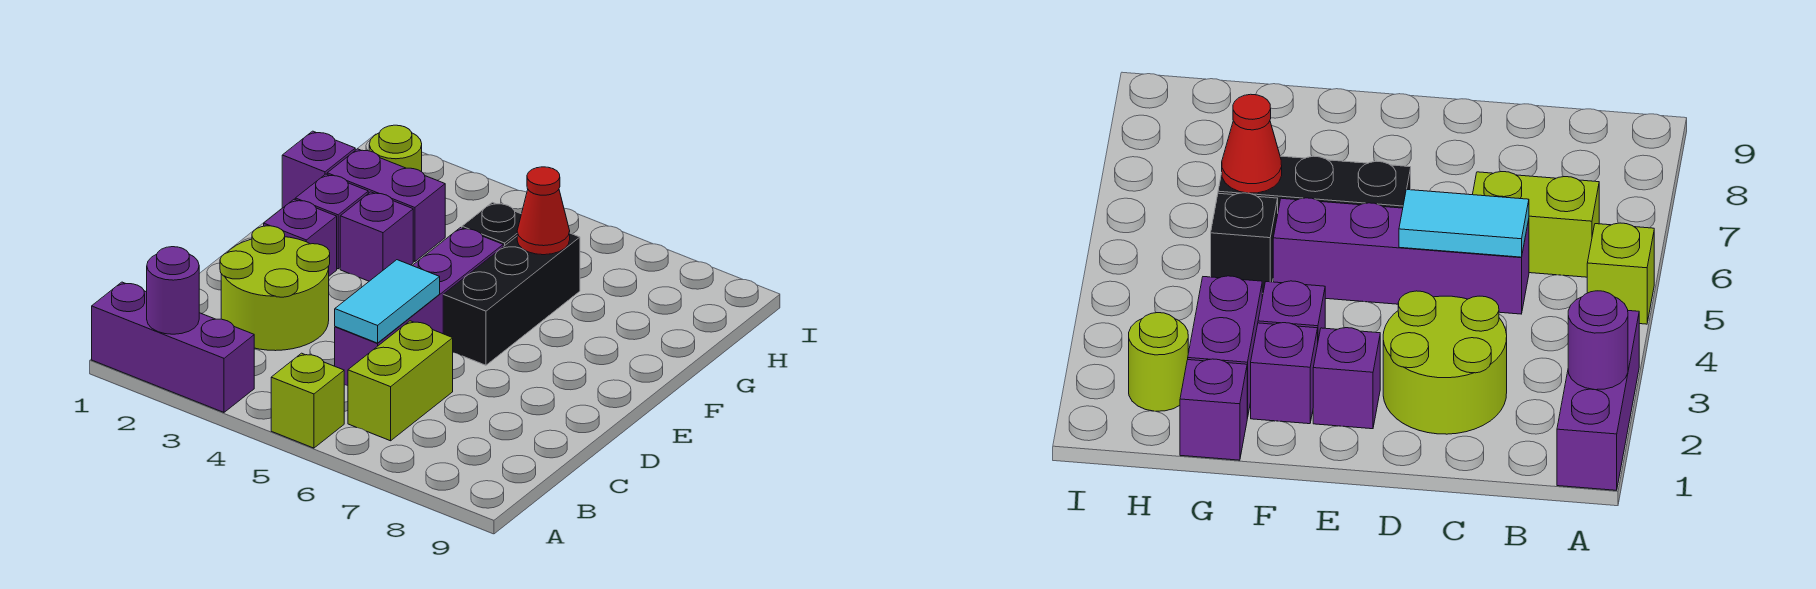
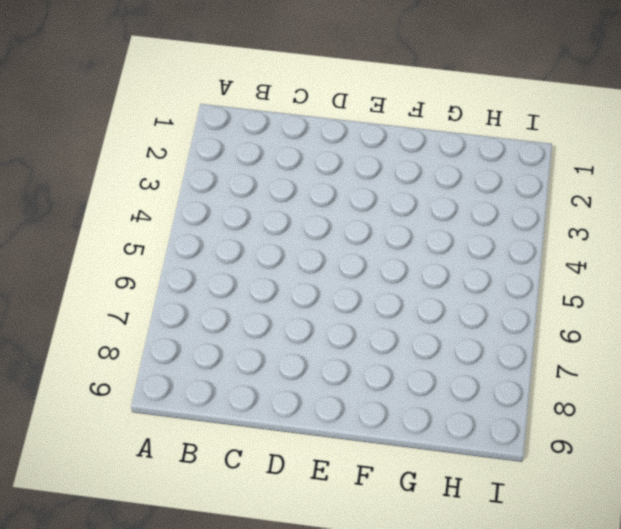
none -> purple brick A1:A3 level 1
none -> lime brick A5 level 1
none -> lime brick B6:C6 level 1

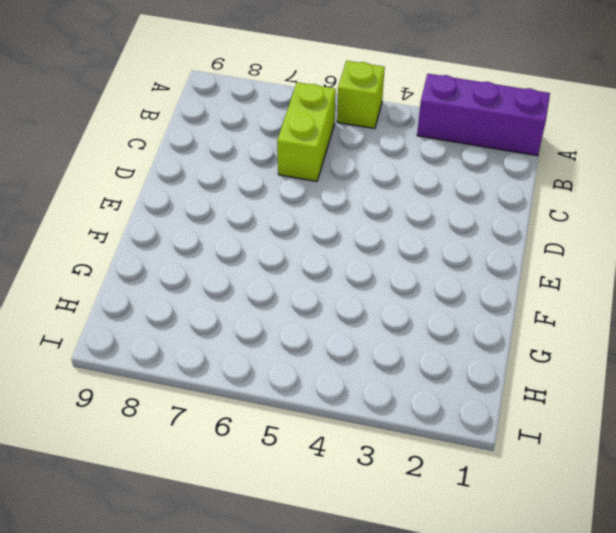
none -> lime round brick C2:D3 level 1
none -> purple brick C5:F5 level 1
none -> purple brick E2 level 1

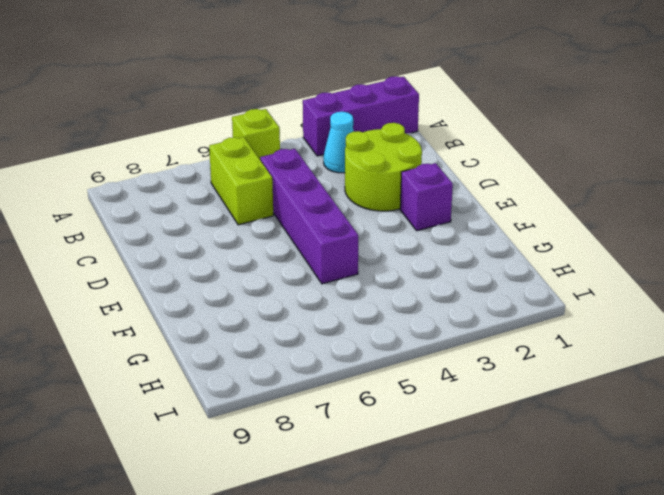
cyan cone B3 level 1 -> none
none -> black brick E6:G6 level 1
none -> purple brick F2 level 1
none -> purple brick F3 level 1

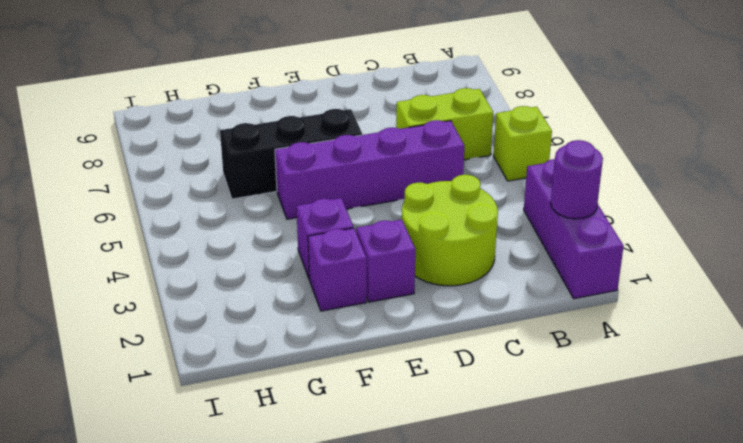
none -> purple brick G1 level 1
none -> purple brick G2:G3 level 1
none -> black brick G5 level 1

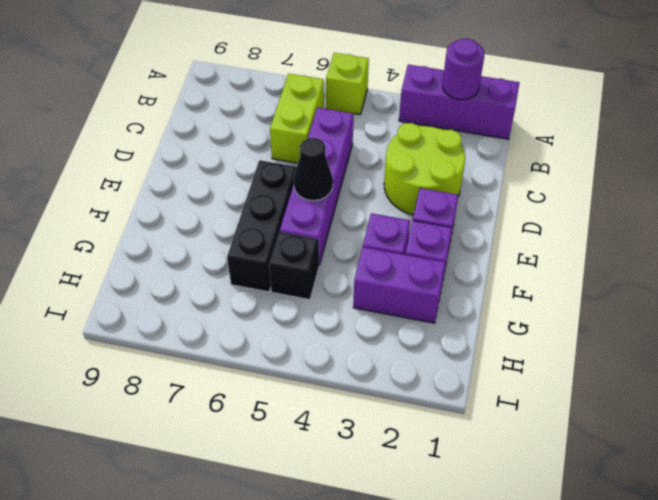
black cone E5 level 2 -> none
none -> purple brick G1 level 1
none -> lime round brick H2 level 1
none -> cyan tile C5:D5 level 2

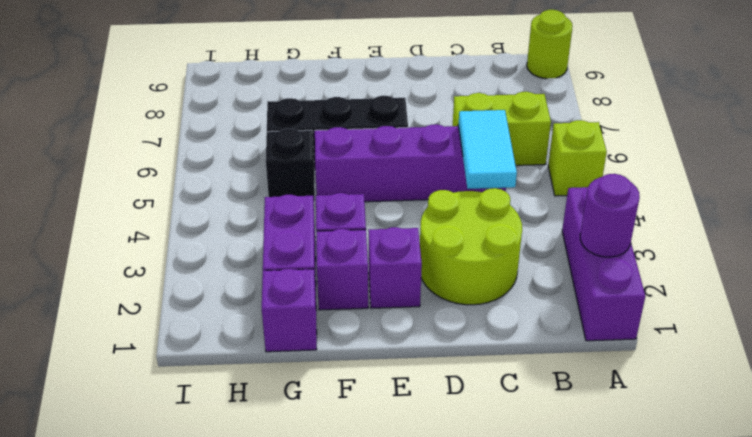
lime round brick A9 level 1 -> lime round brick H2 level 1
cyan tile C4:C5 level 2 -> cyan tile C5:D5 level 2
none -> red cone G6 level 2

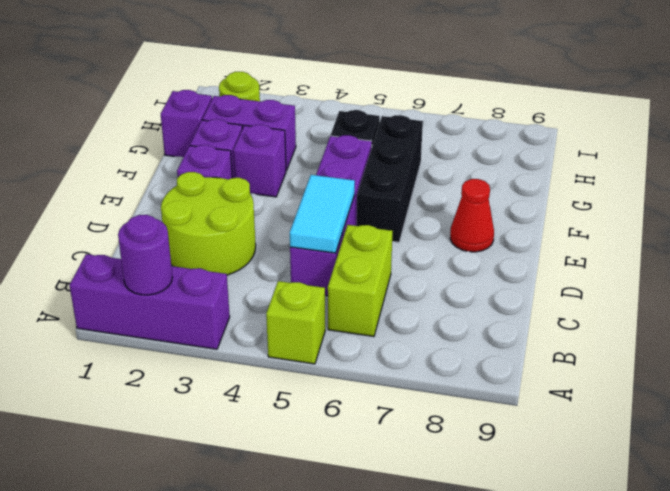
red cone E8 level 1 -> red cone G6 level 2

